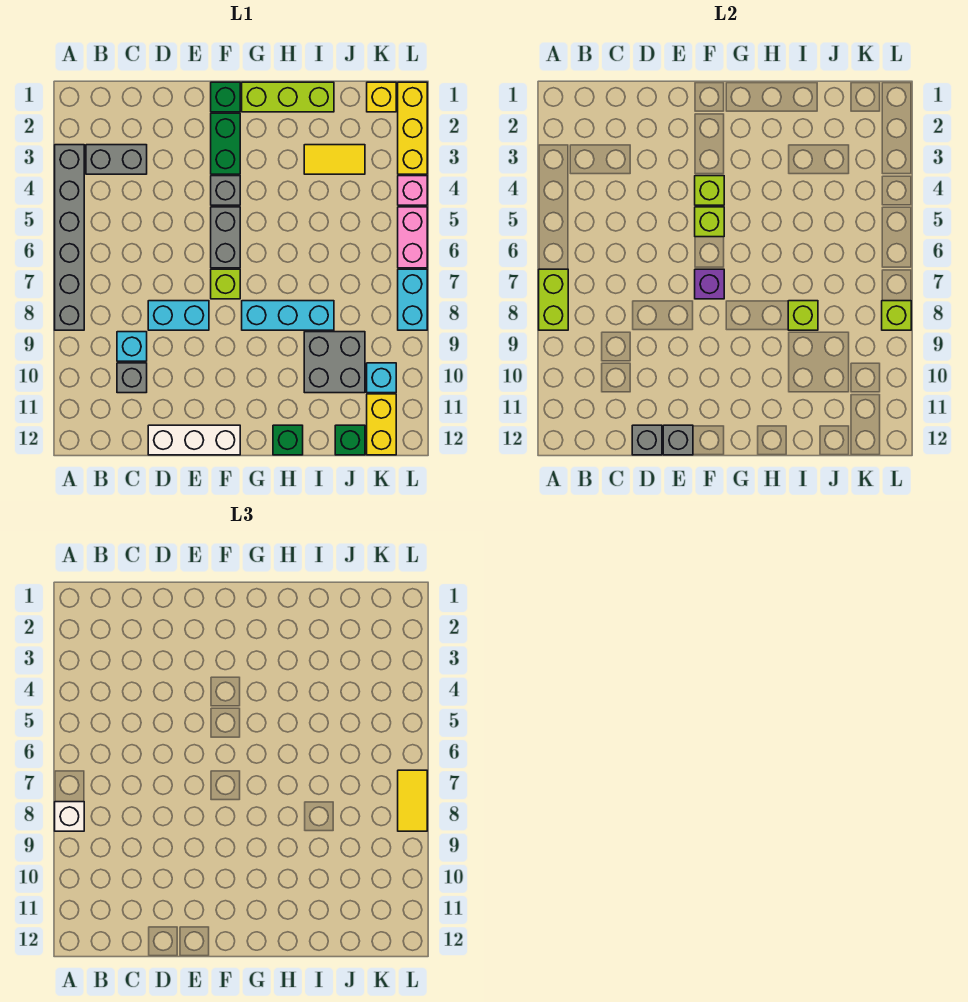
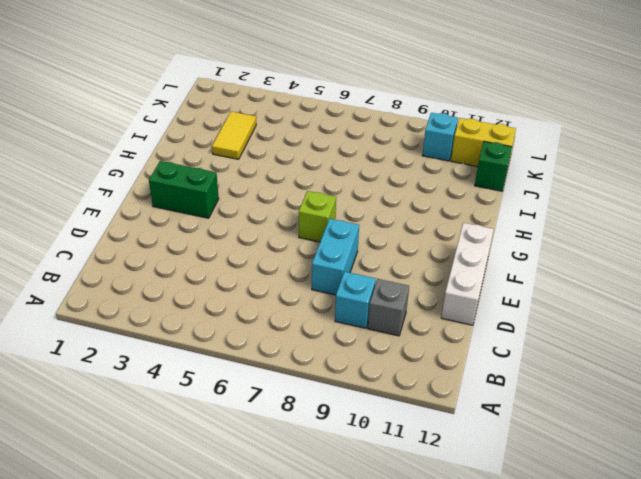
none -> grey brick A3:A8 level 1
none -> grey brick B3:C3 level 1
none -> green brick F1 level 1
none -> grey brick F4 level 1

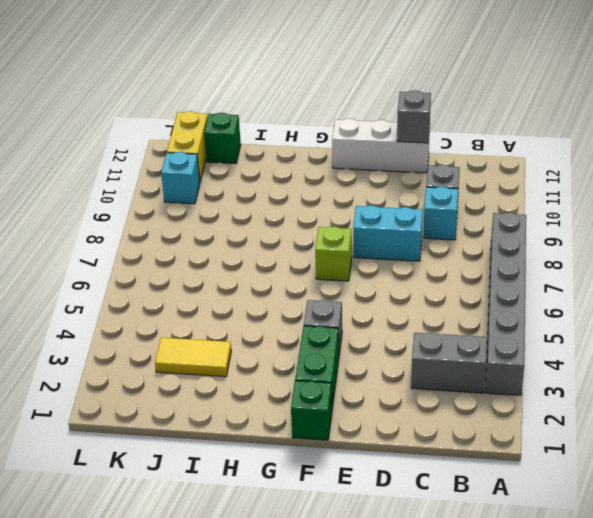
none -> grey brick F5:F6 level 1
none -> lime brick G1:I1 level 1
none -> cyan brick G8:I8 level 1
none -> green brick H12 level 1

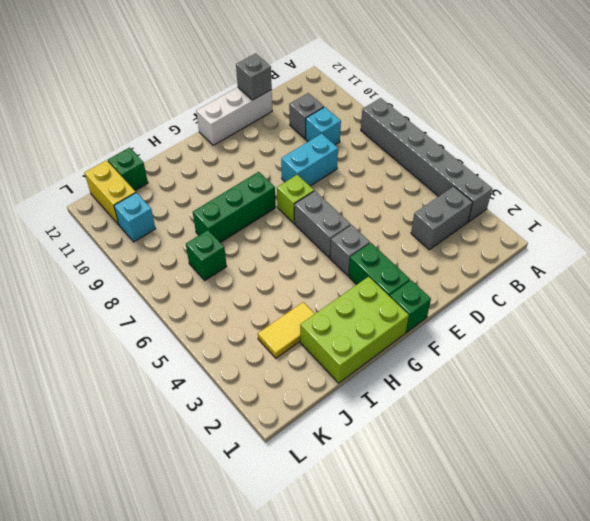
lime brick G1:I2 level 1 -> lime brick G1:I1 level 1
green brick G8:I8 level 1 -> cyan brick G8:I8 level 1
green brick J7 level 1 -> green brick H12 level 1
none -> grey brick I9:J10 level 1
none -> yellow brick K1 level 1
none -> yellow brick L1:L3 level 1
none -> pink brick L4 level 1

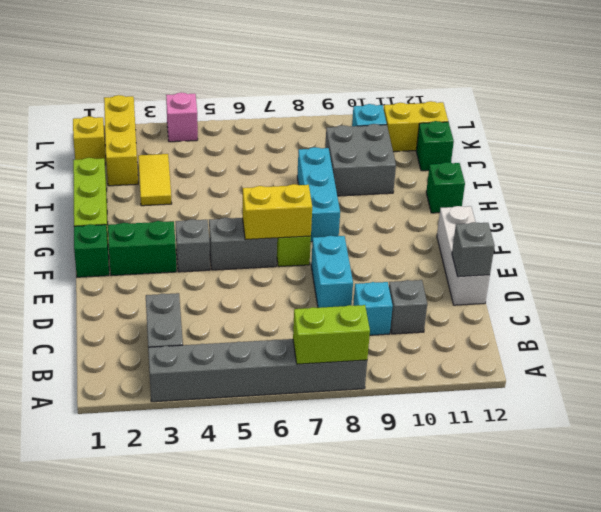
yellow brick F6:F7 level 2 -> purple brick F7 level 2
yellow brick J2:L2 level 1 -> yellow brick L1:L3 level 1
none -> pink brick L5:L6 level 1
none -> cyan brick L7:L8 level 1
none -> grey brick E12 level 2
none -> lime brick F4 level 2

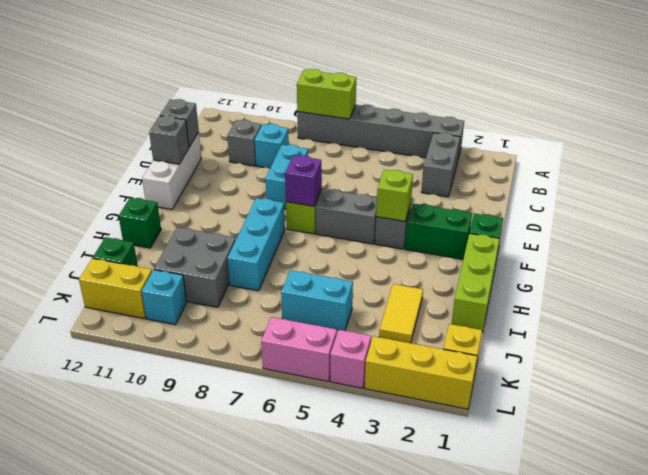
cyan brick J5:J6 level 1 -> cyan brick L7:L8 level 1
none -> lime brick F5 level 2
none -> lime brick I8 level 2
none -> lime brick L8 level 2
none -> white brick A8 level 3

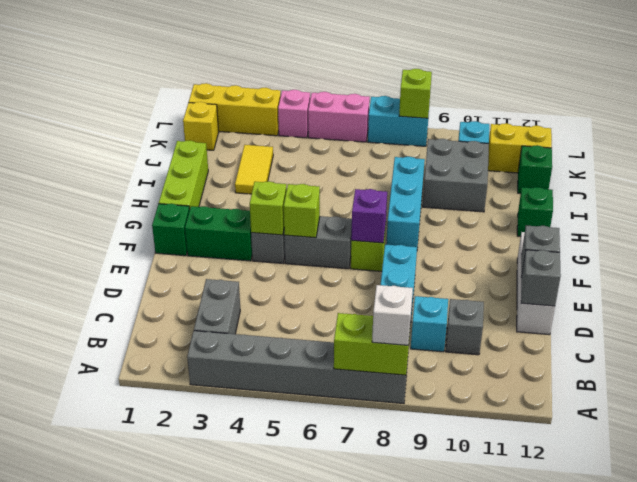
none -> lime brick I8 level 2
none -> yellow tile L7:L8 level 3

